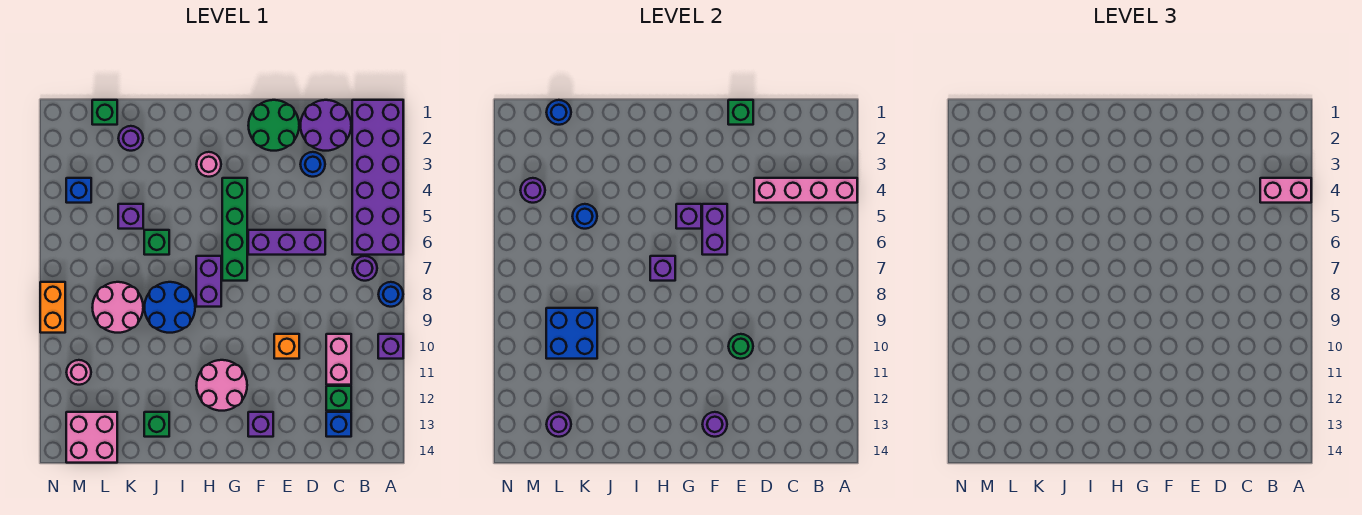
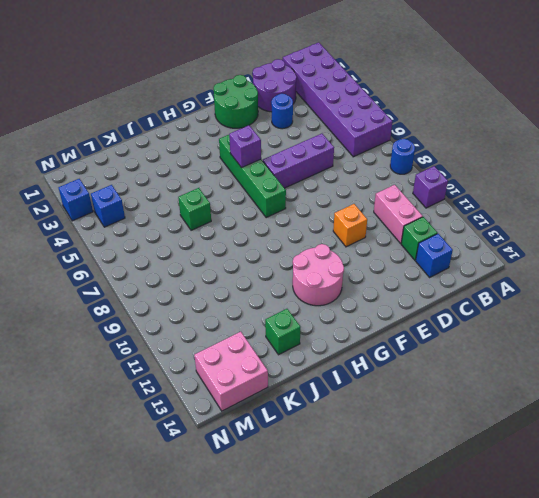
blue brick N3 level 1 -> none
none -> purple round brick B7 level 1
none -> purple brick F13 level 1
none -> pink round brick H3 level 1
none -> purple brick H7:H8 level 1

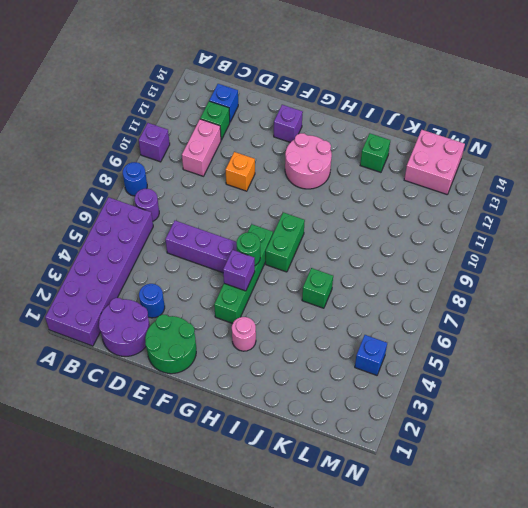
green round brick G6 level 2 -> green round brick E10 level 2
green brick H7:H8 level 1 -> purple brick H7:H8 level 1
none -> blue round brick I8:J9 level 1
none -> purple round brick K2 level 1
none -> purple brick K5 level 1
none -> pink round brick K8:L9 level 1

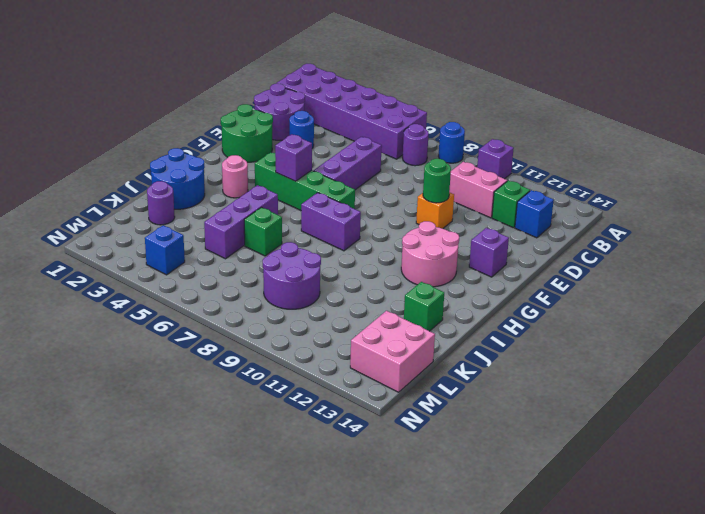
blue round brick I1:J2 level 1 -> blue round brick I8:J9 level 1
purple brick I5:K5 level 1 -> purple brick K5 level 1
purple round brick K8:L9 level 1 -> pink round brick K8:L9 level 1
none -> green brick L1 level 1
none -> pink round brick M11 level 1
none -> orange brick N8:N9 level 1
none -> pink brick A4:D4 level 2

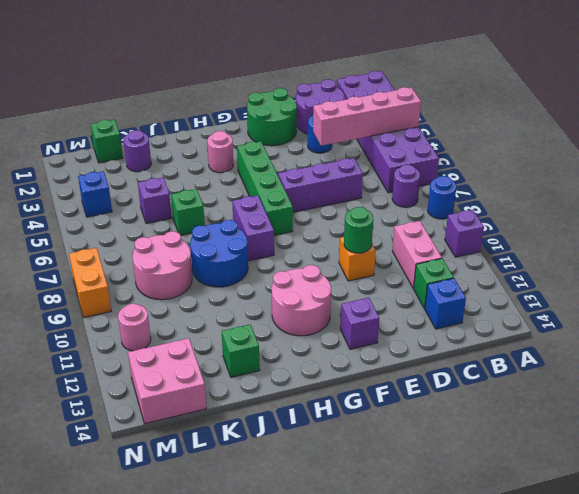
none -> green brick E1 level 2
none -> purple brick F5:F6 level 2
none -> purple round brick F13 level 2
none -> purple brick G5 level 2

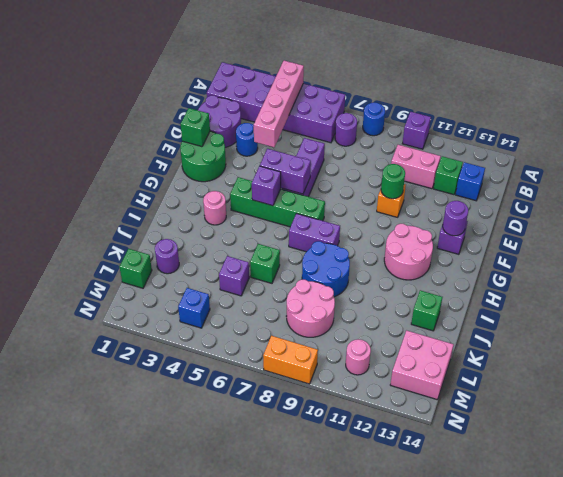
none -> purple brick H7 level 2
none -> blue round brick K5 level 2
none -> blue brick K9:L10 level 2
none -> blue round brick L1 level 2

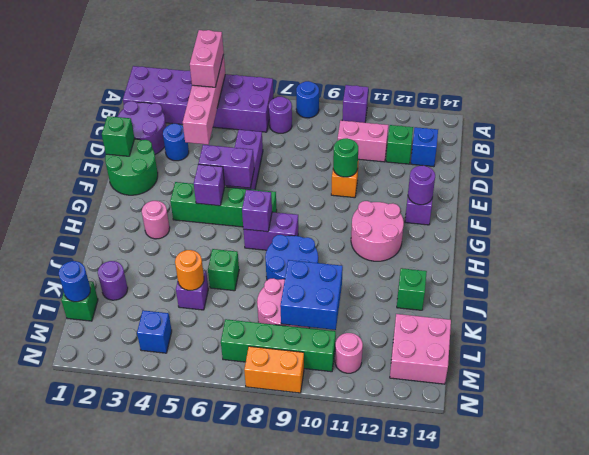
orange round brick K5 level 2 -> blue round brick K5 level 2
green brick M7:M10 level 1 -> none
none -> purple round brick L13 level 2
none -> purple round brick M4 level 2

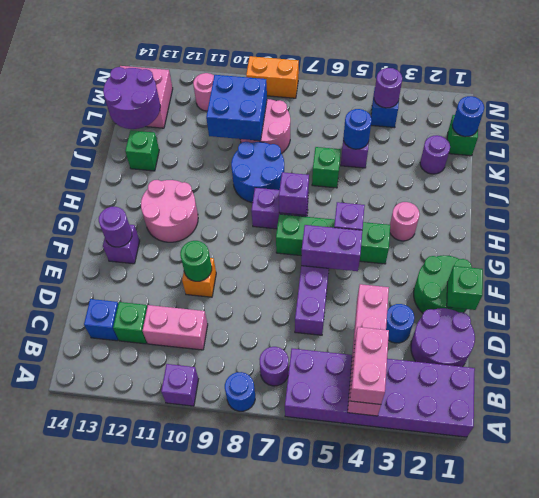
purple round brick K13:L14 level 2 -> purple round brick L13 level 2

